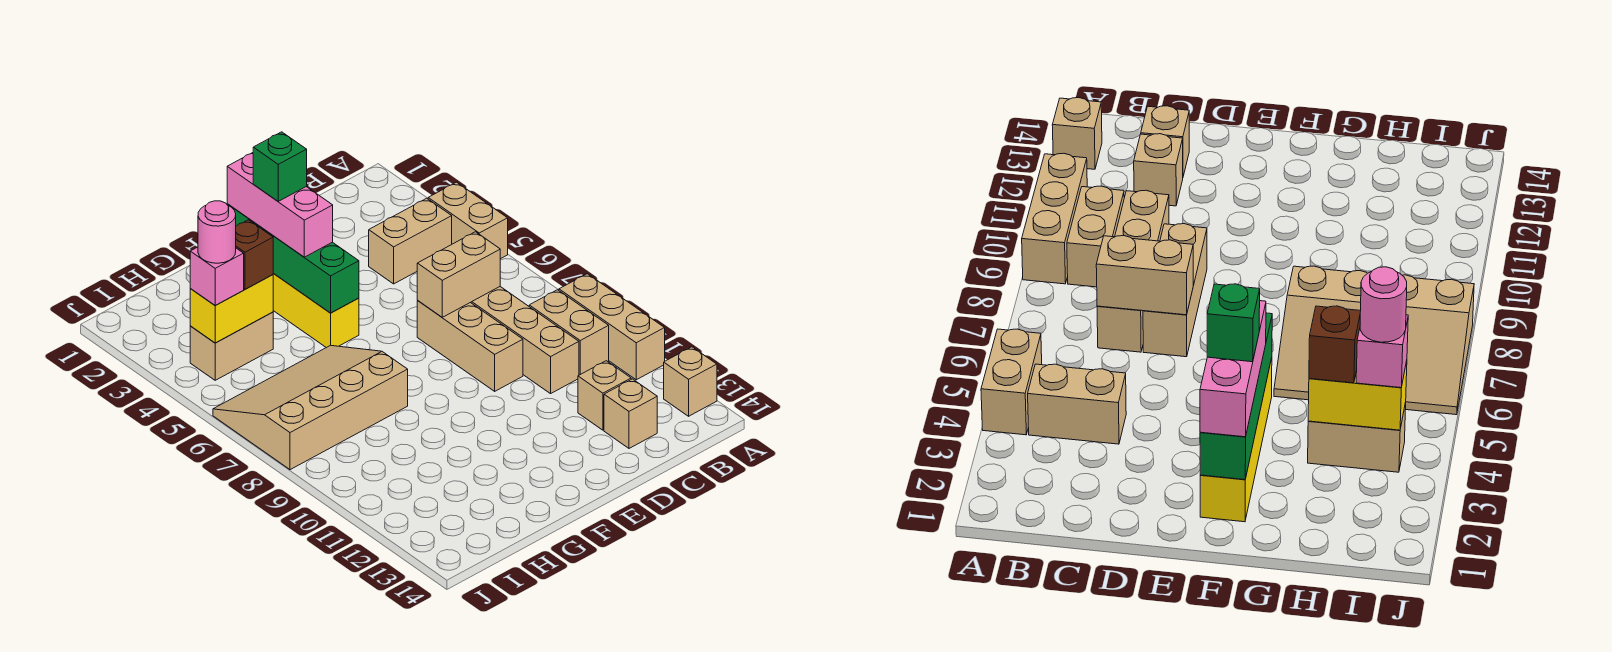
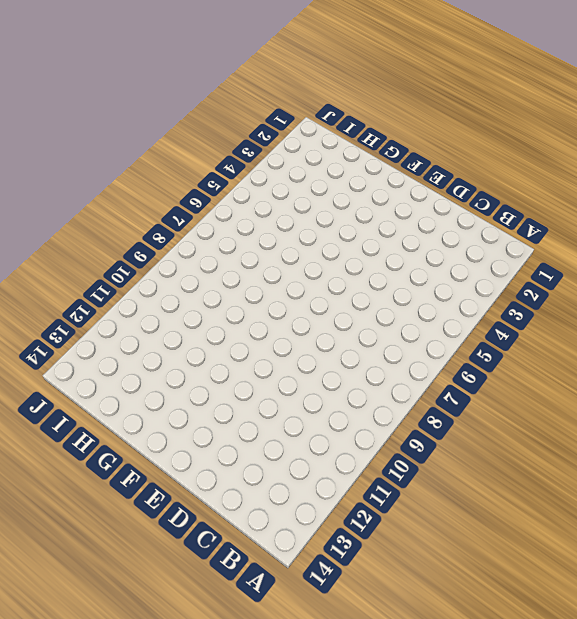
none -> tan brick A4:A5 level 1
none -> tan brick A9:A11 level 1
none -> tan brick A13 level 1

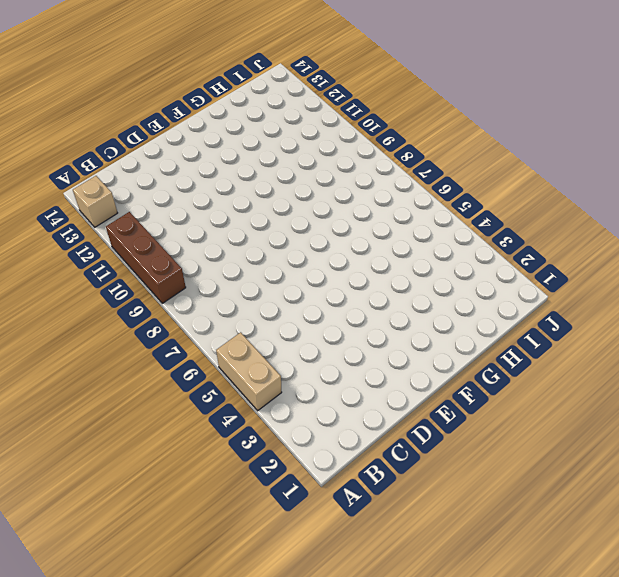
brown brick A9:A11 level 1 -> tan brick A9:A11 level 1
none -> tan brick B4:C4 level 1
none -> tan brick B9:B10 level 1
none -> tan brick C7:C10 level 1

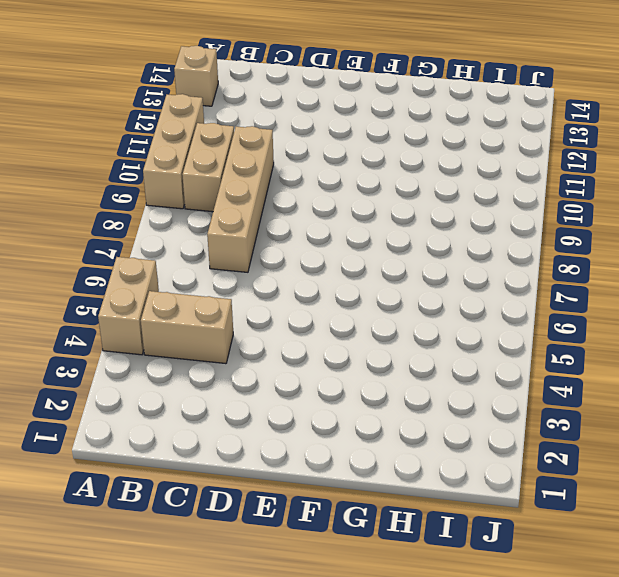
none -> tan brick C12 level 1
none -> tan brick C13 level 1
none -> tan brick D7:D9 level 1

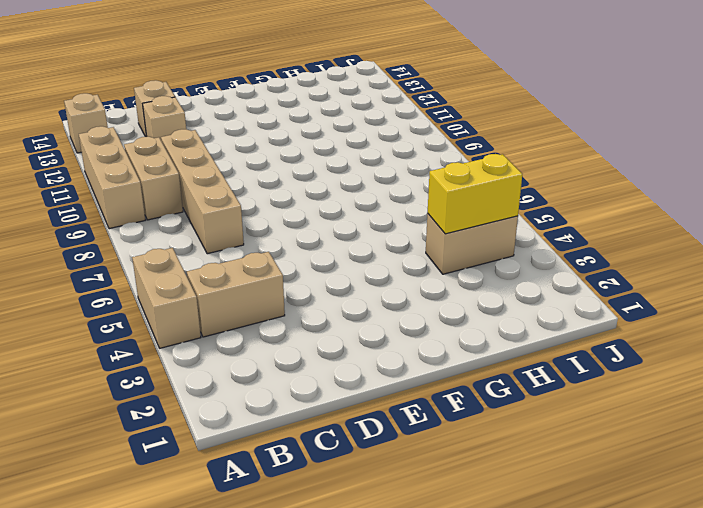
none -> tan brick D7:D9 level 1
none -> yellow brick F2:F5 level 1
none -> tan slope G6:J8 level 1 top 8

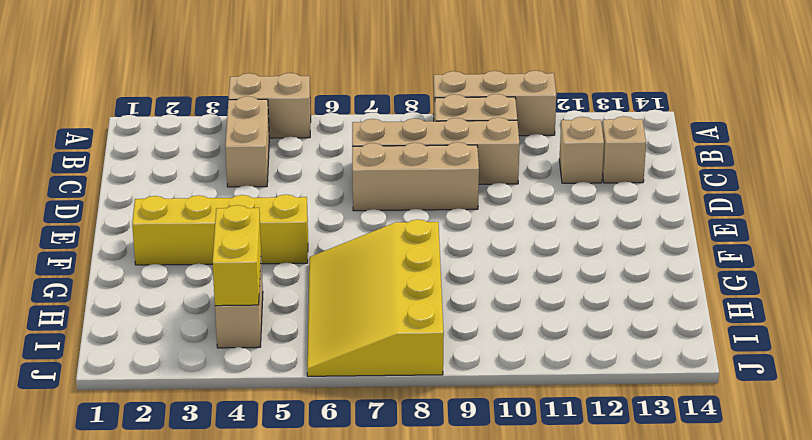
yellow slope G6:J8 level 1 top 8 -> tan slope G6:J8 level 1 top 8
none -> tan brick A13 level 1
none -> tan brick C7:D7 level 2
none -> green brick F2:F5 level 2

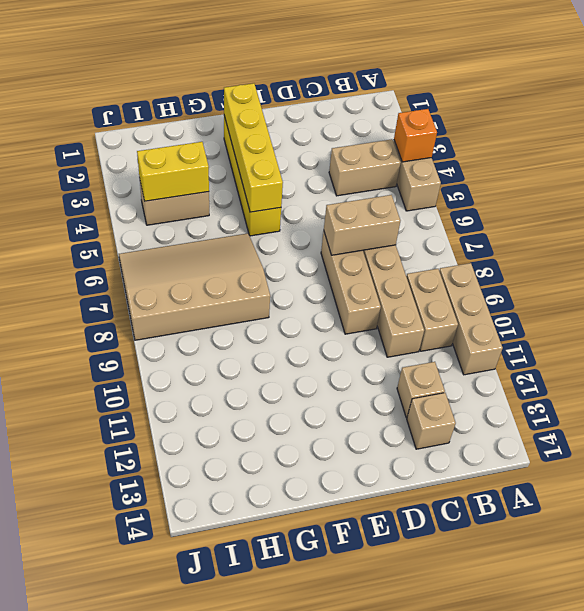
orange brick A4 level 2 -> none
yellow brick F2:F5 level 2 -> green brick F2:F5 level 2
none -> tan brick A13 level 1
none -> pink brick F2:F4 level 3
none -> brown brick H4 level 3

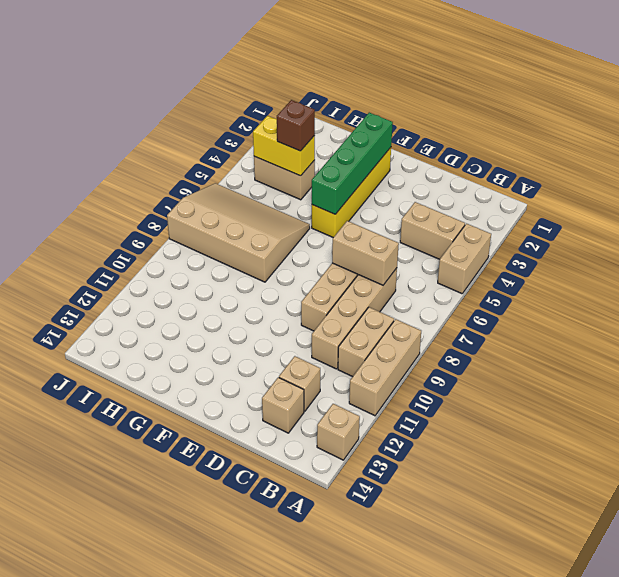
none -> pink brick F2:F4 level 3
none -> pink brick I4 level 3
none -> green brick F3 level 4

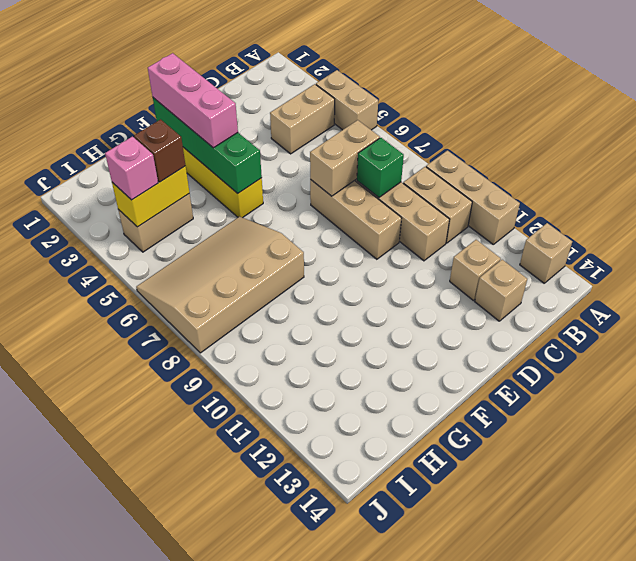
green brick C8 level 2 -> green brick F3 level 4
none -> pink round brick I4 level 4

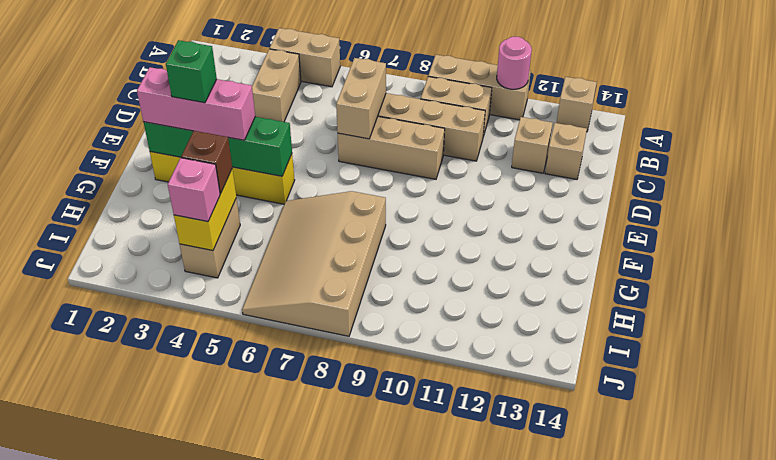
pink round brick A11 level 2 -> pink round brick I4 level 4

